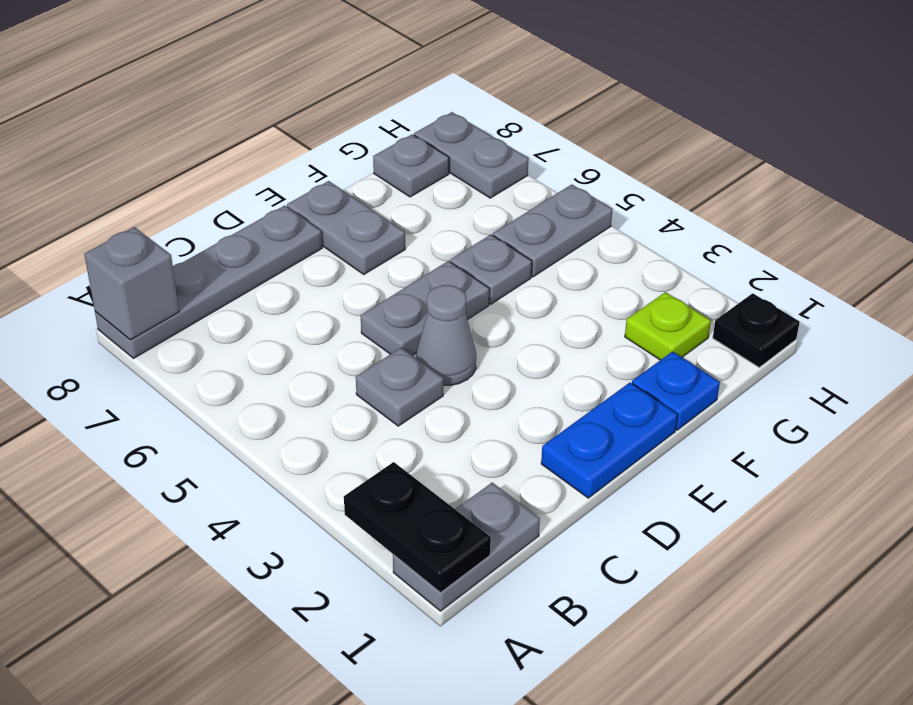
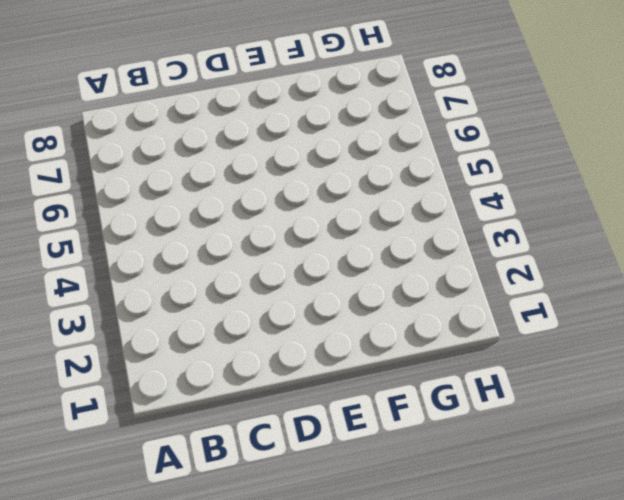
none -> grey plate A1:B1 level 1
none -> grey plate A8:D8 level 1
none -> grey plate C4 level 1

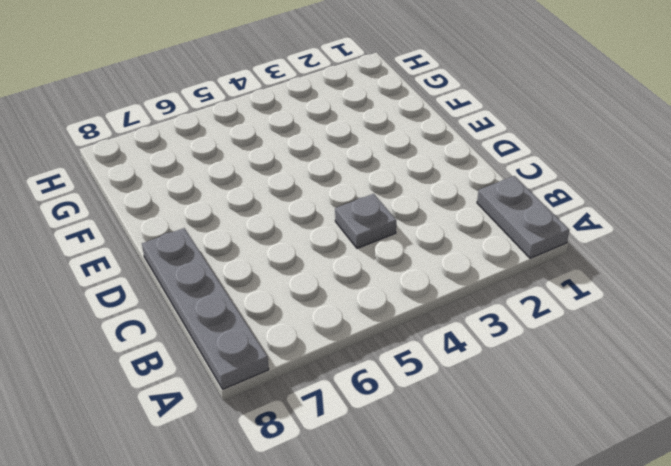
none -> blue plate D1:E1 level 1
none -> grey cone D4 level 1
none -> grey plate D5:E5 level 1

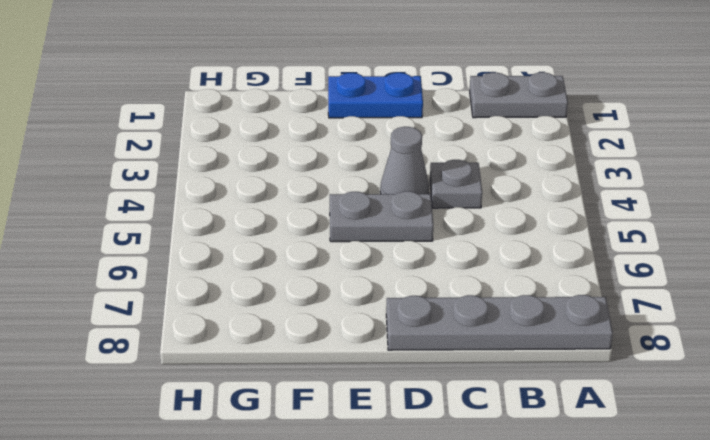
none -> grey plate E7:E8 level 1
none -> blue plate F1 level 1
none -> grey plate F5 level 1

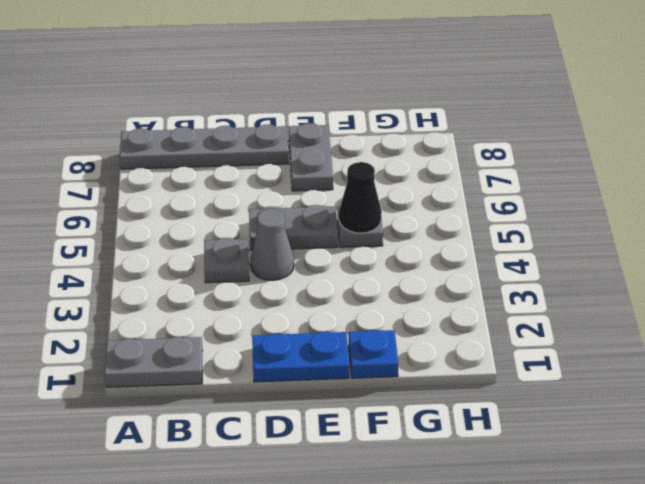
black cone F5 level 2 -> none
none -> lime plate G2 level 1
none -> grey plate G5:H5 level 1
none -> grey plate G8 level 1

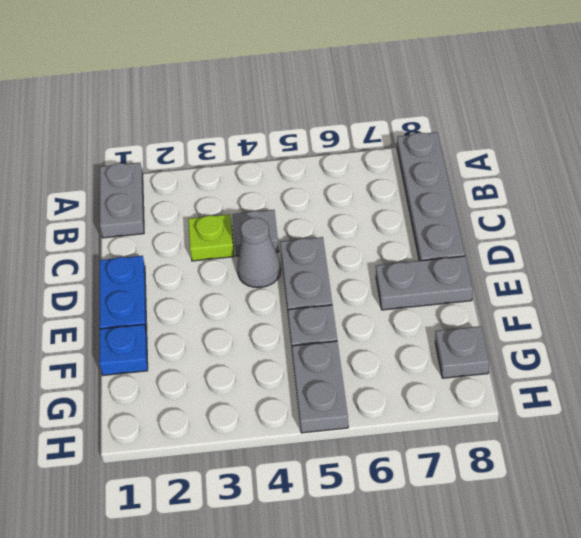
lime plate C3 level 1 -> lime plate G2 level 1
none -> black plate H1 level 1
none -> grey plate H7:H8 level 1
none -> black plate A1:A2 level 2

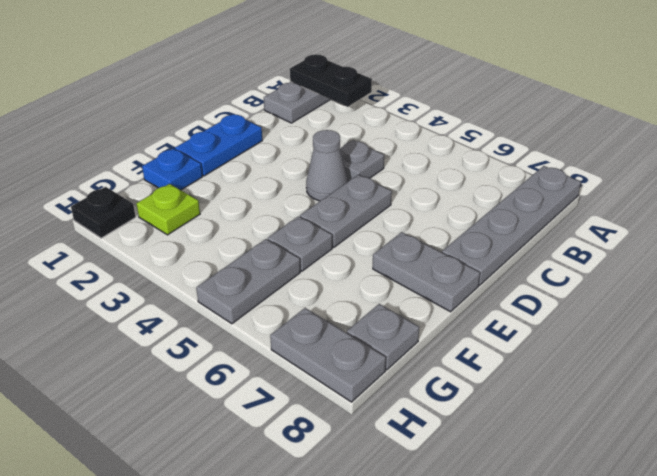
none -> grey brick A8 level 2

